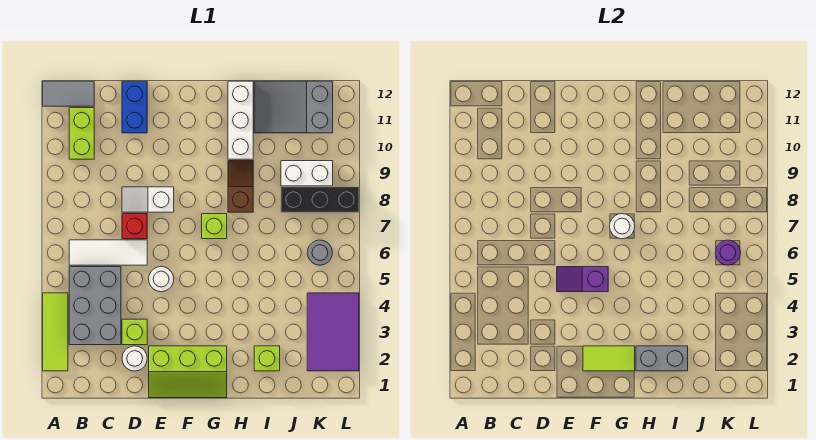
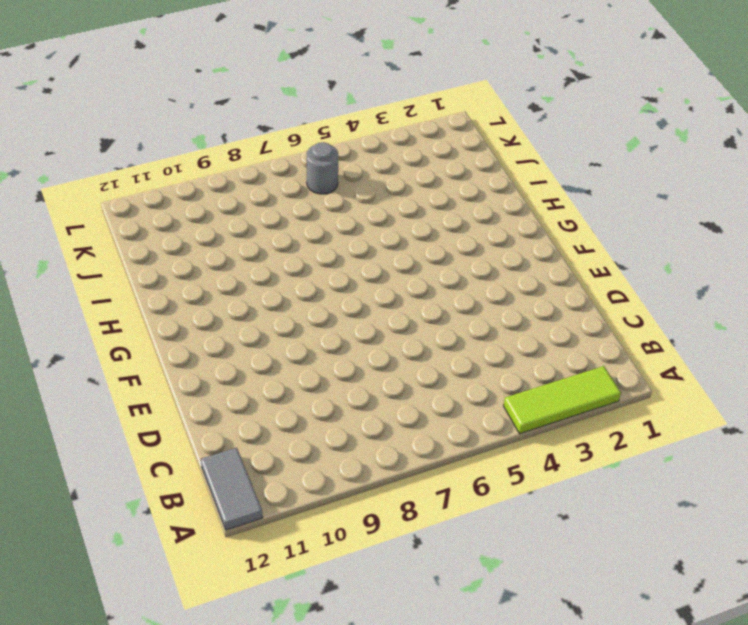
none -> grey brick B3:C5 level 1
none -> white tile B6:D6 level 1
none -> lime brick B10:B11 level 1

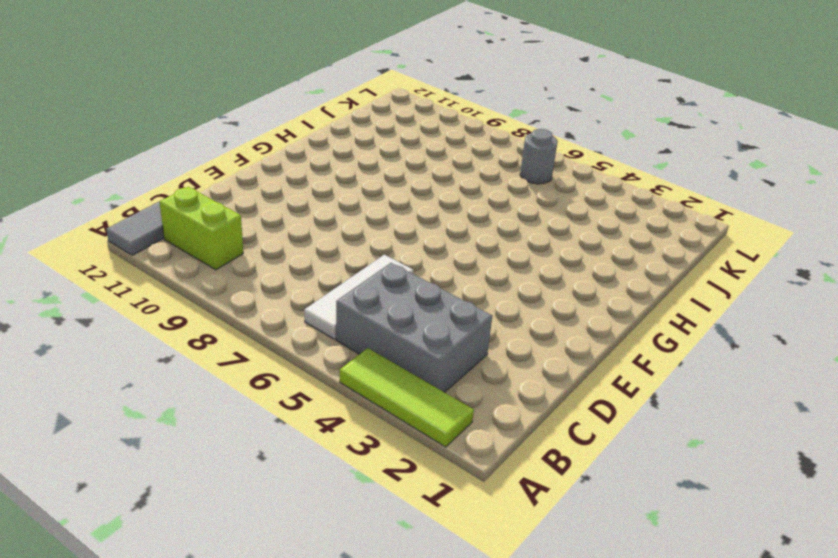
none -> white round brick D2 level 1
none -> lime brick D3 level 1
none -> red brick D7 level 1

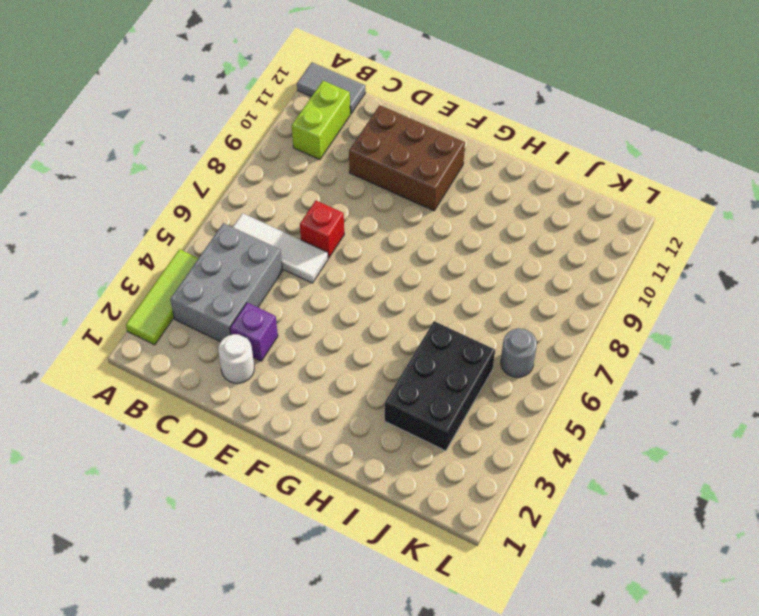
purple brick D3 level 1 -> lime brick D3 level 1
brown brick D10:F11 level 1 -> blue brick D11:D12 level 1
black brick I3:J5 level 1 -> none
none -> white slope D8:E8 level 1 top E
none -> lime slope E1:G2 level 1 top 2
none -> white round brick E5 level 1

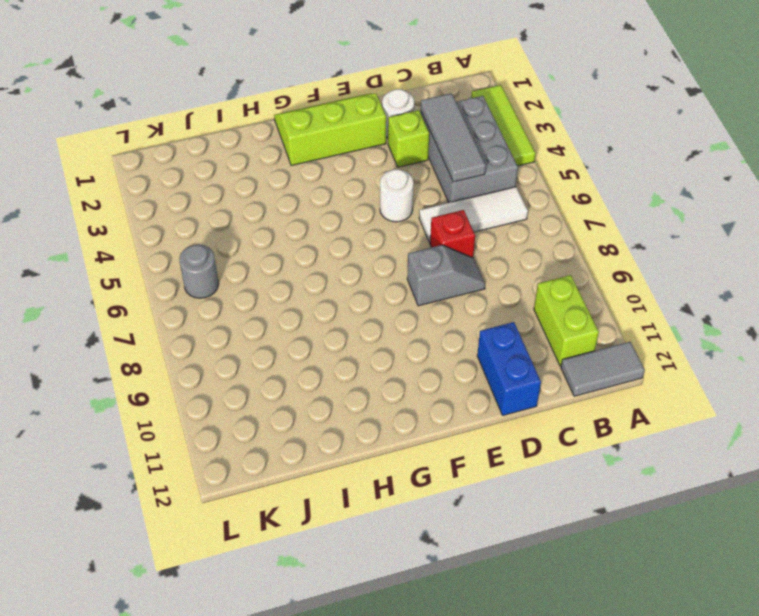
grey tile C3:C5 level 2 -> none
grey slope D8:E8 level 1 top E -> white slope D8:E8 level 1 top E
none -> lime brick G7 level 1
none -> brown slope H8:H9 level 1 top 8
none -> white brick H10:H12 level 1

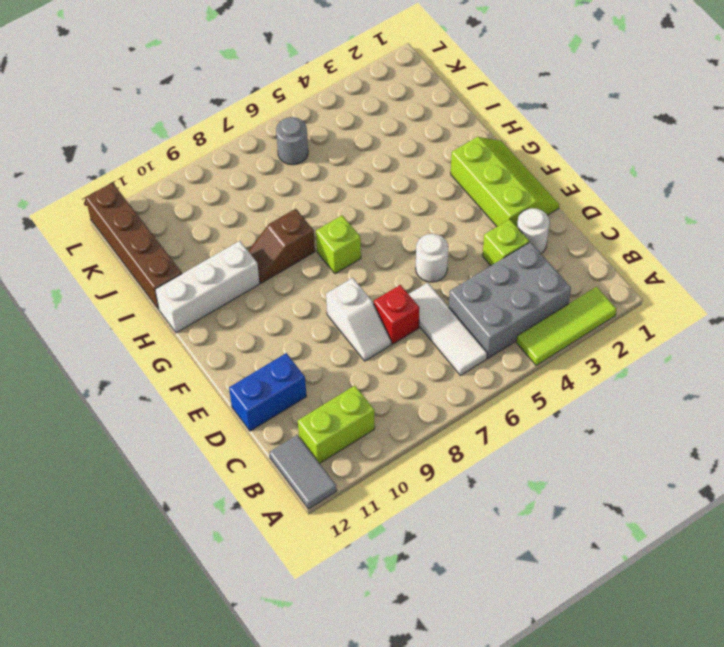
brown brick I12:L12 level 1 -> grey slope I11:K12 level 1 top K
none -> lime brick I2 level 1
none -> black brick J8:L8 level 1
none -> white brick J9:K9 level 1

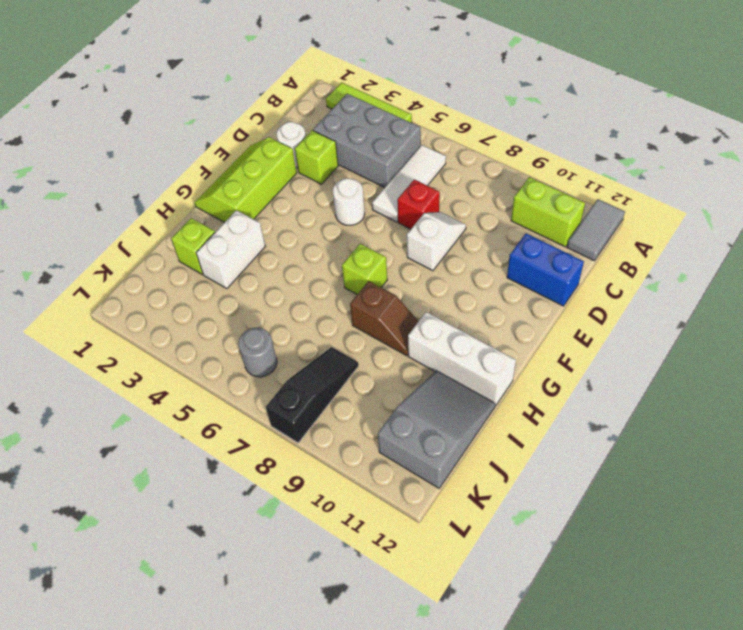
white brick H3:I3 level 1 -> white brick J9:K9 level 1
black slope J8:L8 level 1 top L -> black brick J8:L8 level 1
none -> purple tile K2:L4 level 1
none -> purple slope E5:F5 level 2 top F
none -> lime tile F2:G2 level 2

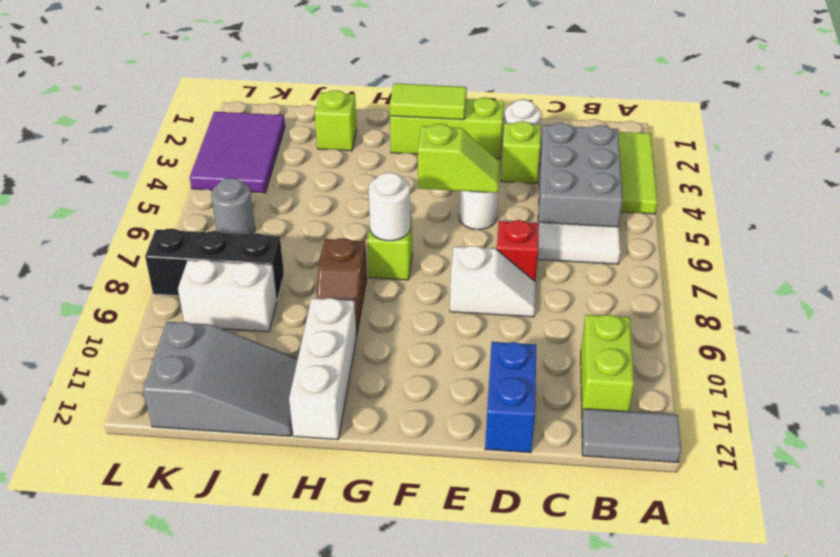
lime slope E5:F5 level 2 top F -> purple slope E5:F5 level 2 top F
none -> grey brick H2:I2 level 2
none -> purple round brick K6 level 2

